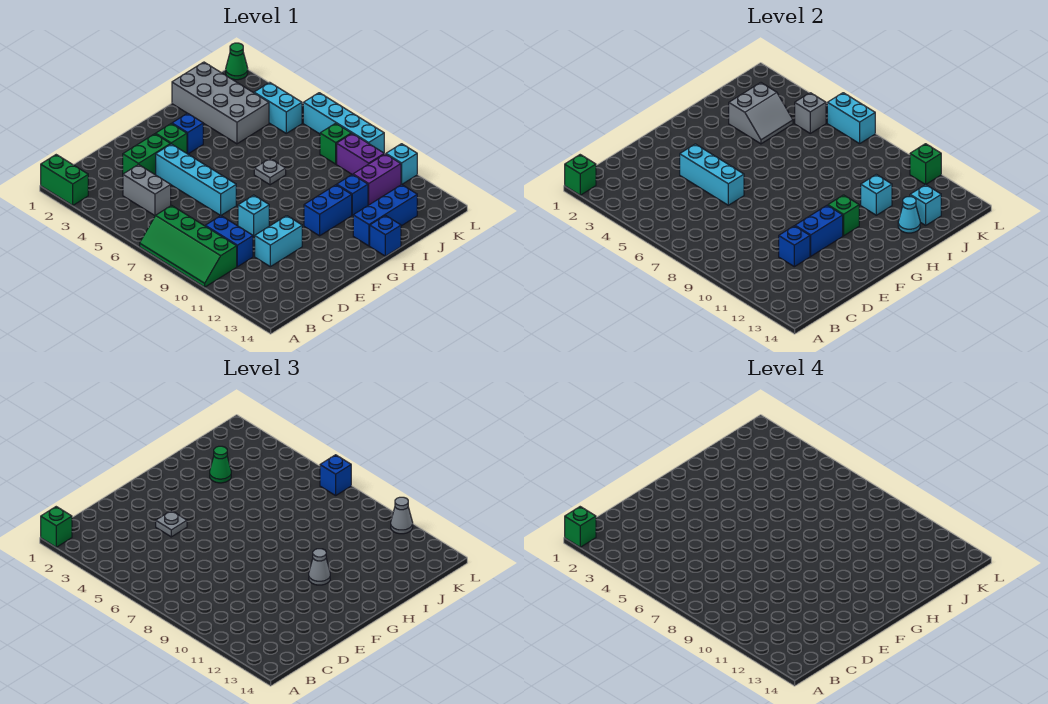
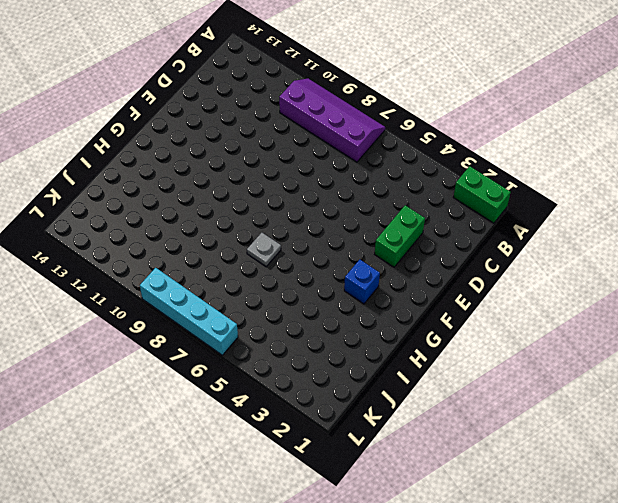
purple slope A7:B10 level 1 top B -> green slope A7:B10 level 1 top B
none -> grey brick C4:C5 level 1
none -> blue brick C9:C10 level 1
none -> cyan brick D11:E11 level 1
none -> cyan brick E4:E7 level 1

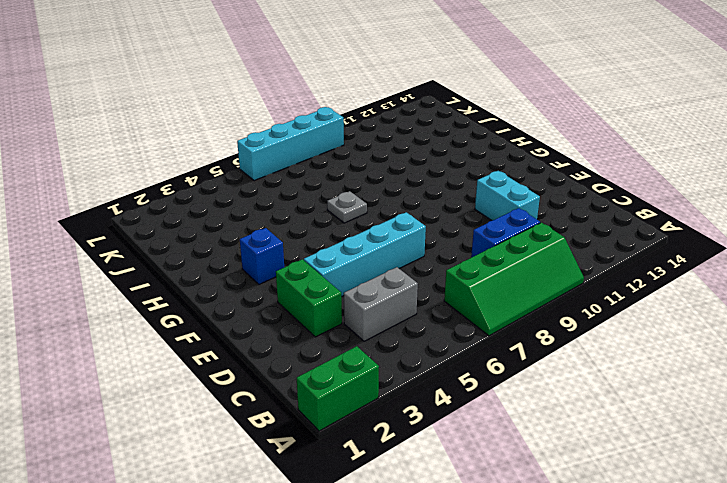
none -> cyan brick E9 level 1
none -> green brick F3 level 1
none -> blue brick G11:H11 level 1
none -> blue brick H13:J13 level 1

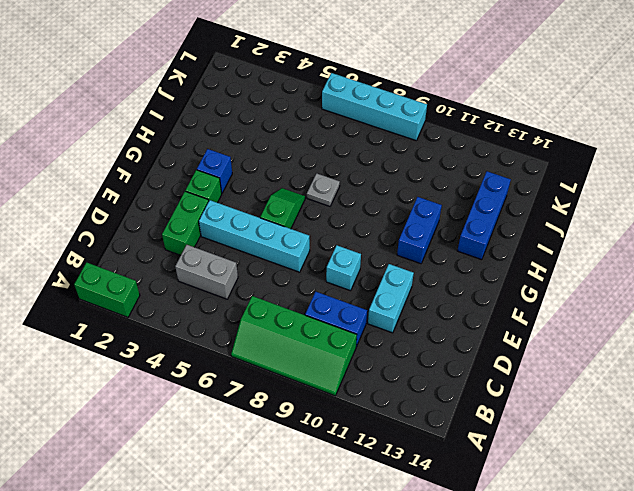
green slope F6:G6 level 1 top F -> none
none -> blue brick H14 level 1
none -> grey brick I1:J4 level 1
none -> blue brick I11 level 1
none -> purple brick J11:K11 level 1

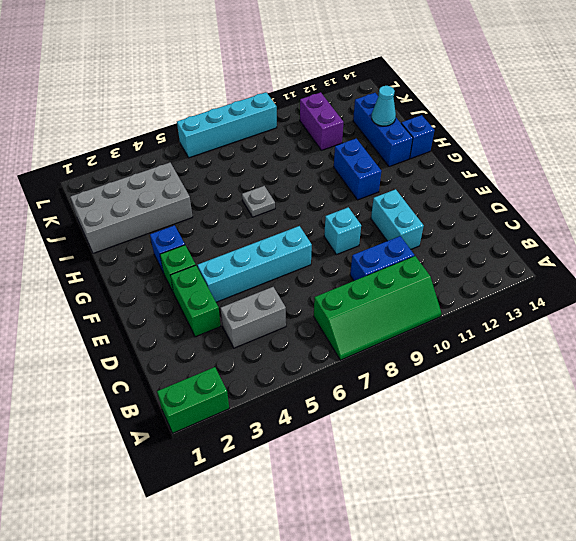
none -> blue brick I11 level 1
none -> cyan brick K4:K5 level 1
none -> green brick K8 level 1
none -> purple brick K9:K10 level 1

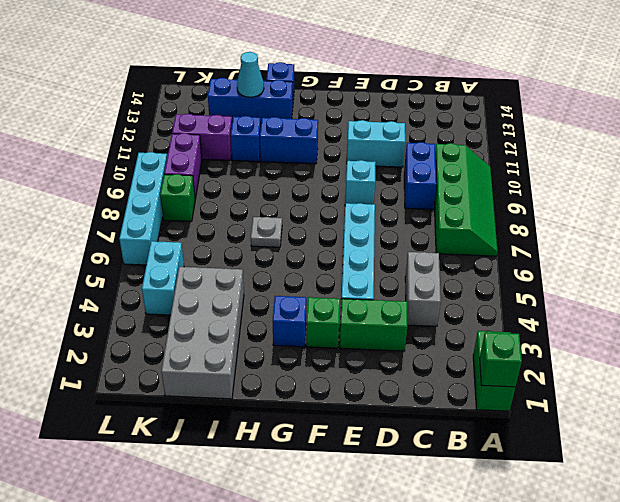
none -> green cone L1 level 1
none -> cyan brick L11 level 1
none -> blue brick D11 level 2
none -> cyan brick E4:E6 level 2

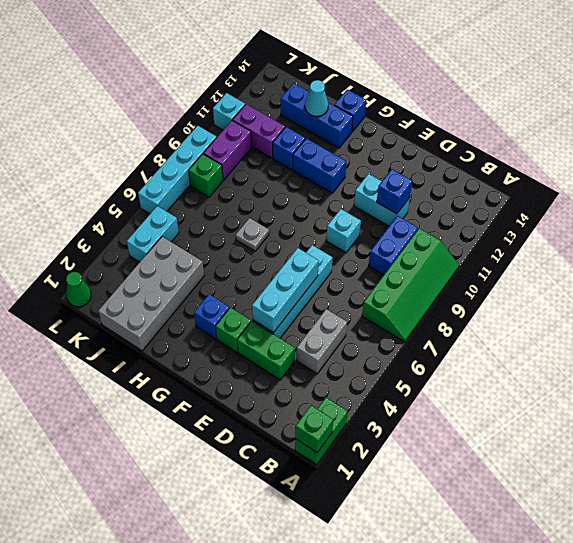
none -> blue brick E11:F11 level 2
none -> green brick G11 level 2
none -> grey slope I3:J4 level 2 top 3
none -> cyan brick I11 level 2

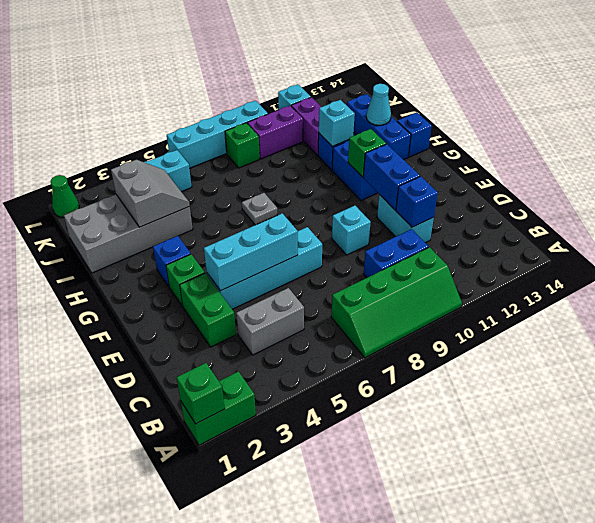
none -> cyan brick J13 level 2
none -> grey brick K5 level 2
none -> cyan brick L6:L7 level 2
none -> green brick L11 level 2

